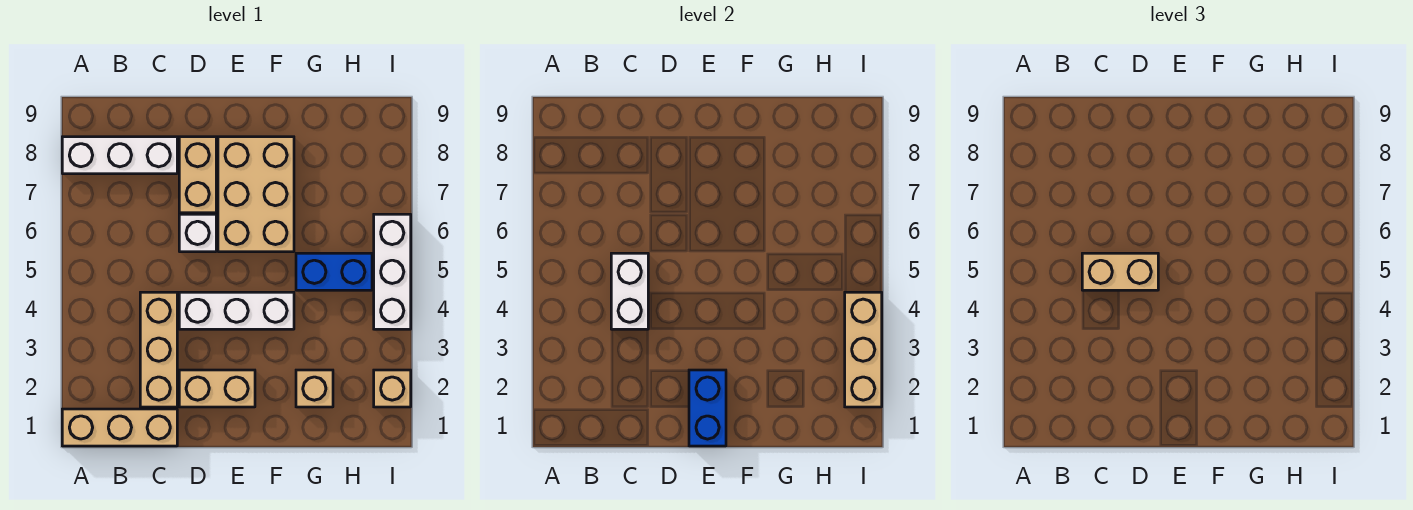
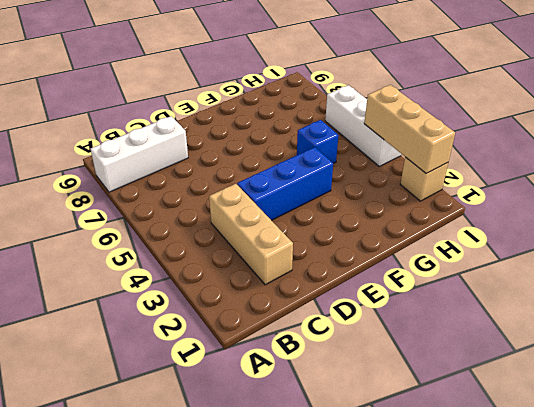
blue brick D4:F4 level 1 -> white brick D4:F4 level 1
blue brick G5 level 1 -> blue brick G5:H5 level 1
none -> tan brick A1:C1 level 1
none -> tan brick D2:E2 level 1
none -> white brick D6 level 1

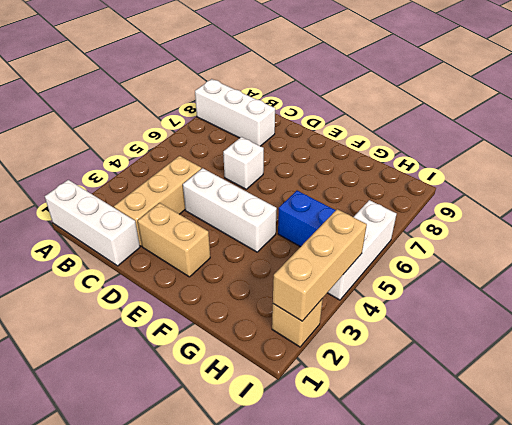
white brick A1:C1 level 1 -> tan brick A1:C1 level 1
none -> tan brick D7:D8 level 1
none -> tan brick E6:F8 level 1
none -> tan brick G2 level 1

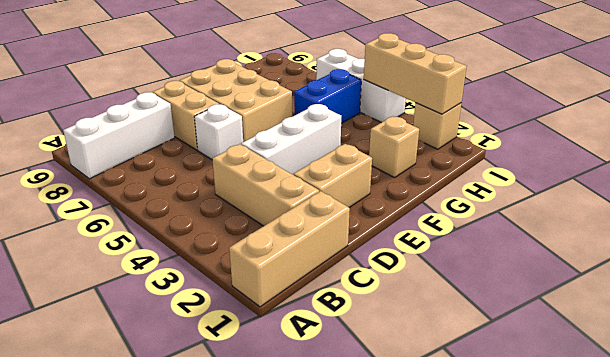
none -> white brick C4:C5 level 2
none -> blue brick E1:E2 level 2
none -> tan brick C5:D5 level 3

